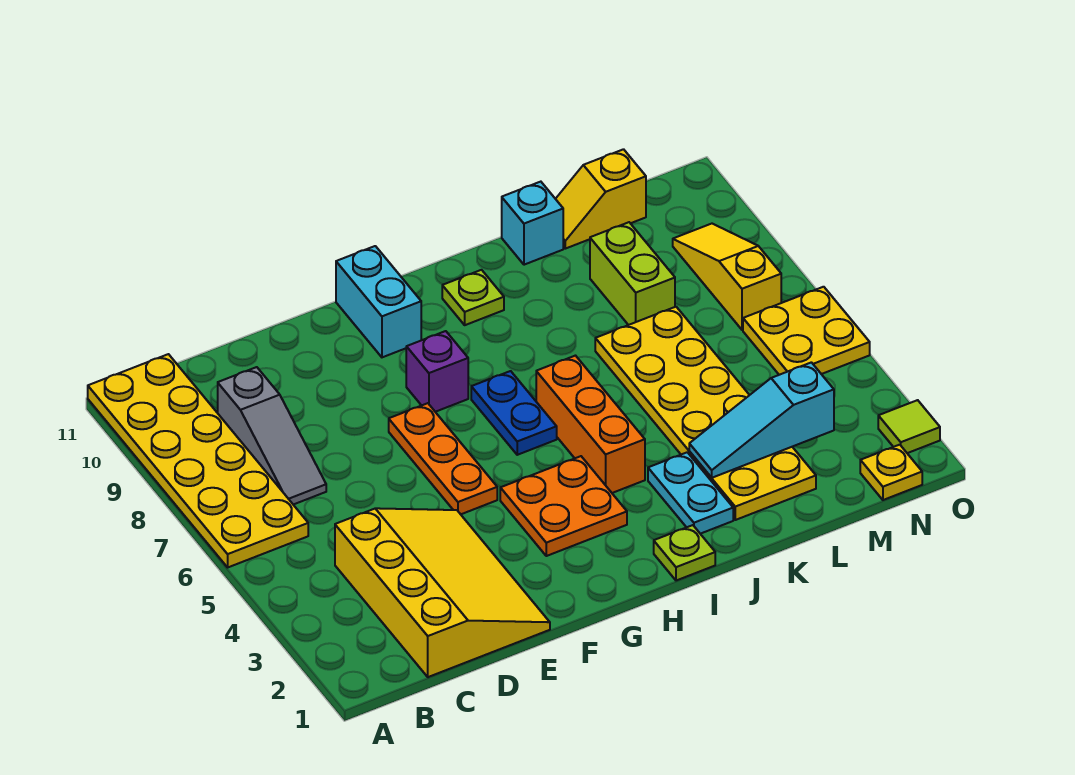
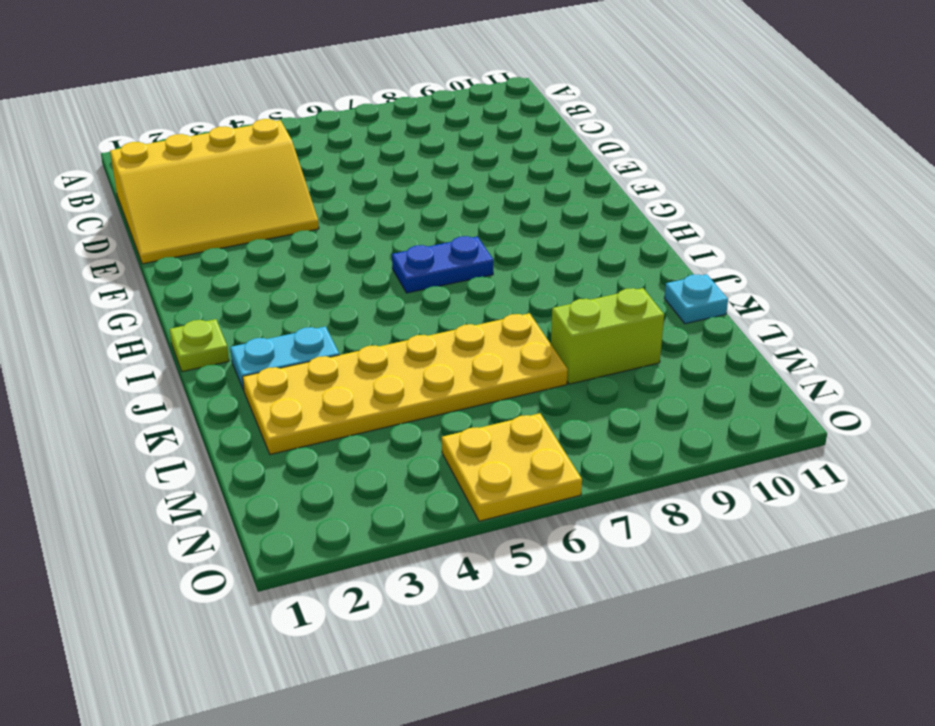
cyan plate K11 level 1 -> cyan brick K11 level 1
none -> yellow plate A6:B11 level 1
none -> grey slope C7:C9 level 1 top 9
none -> orange plate F5:F7 level 1

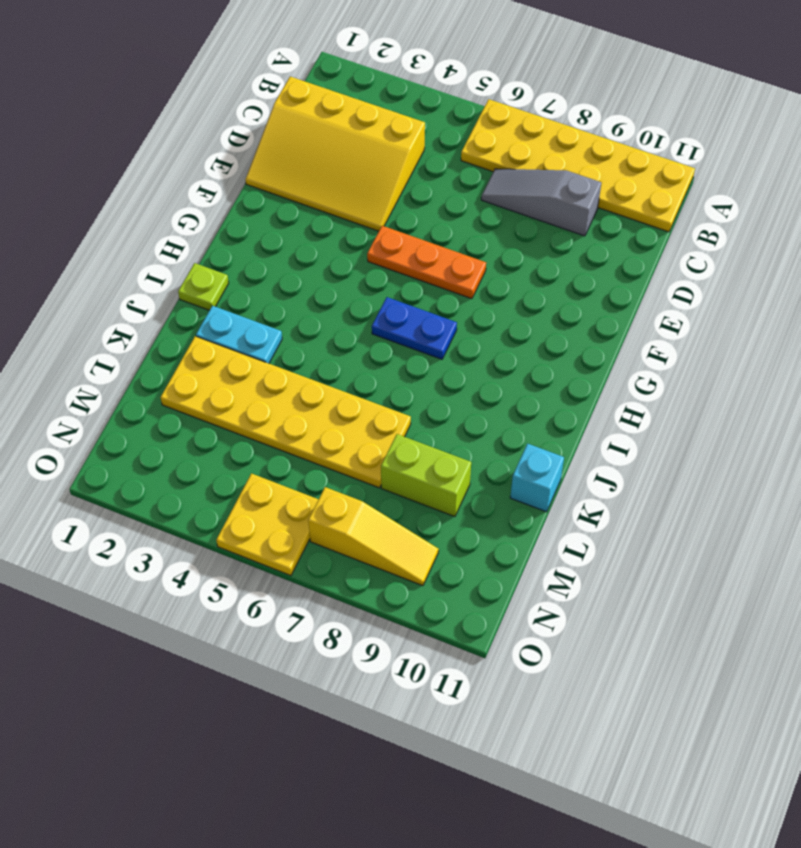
none -> orange plate G3:H4 level 1
none -> purple brick G8 level 1
none -> cyan brick G10:G11 level 1

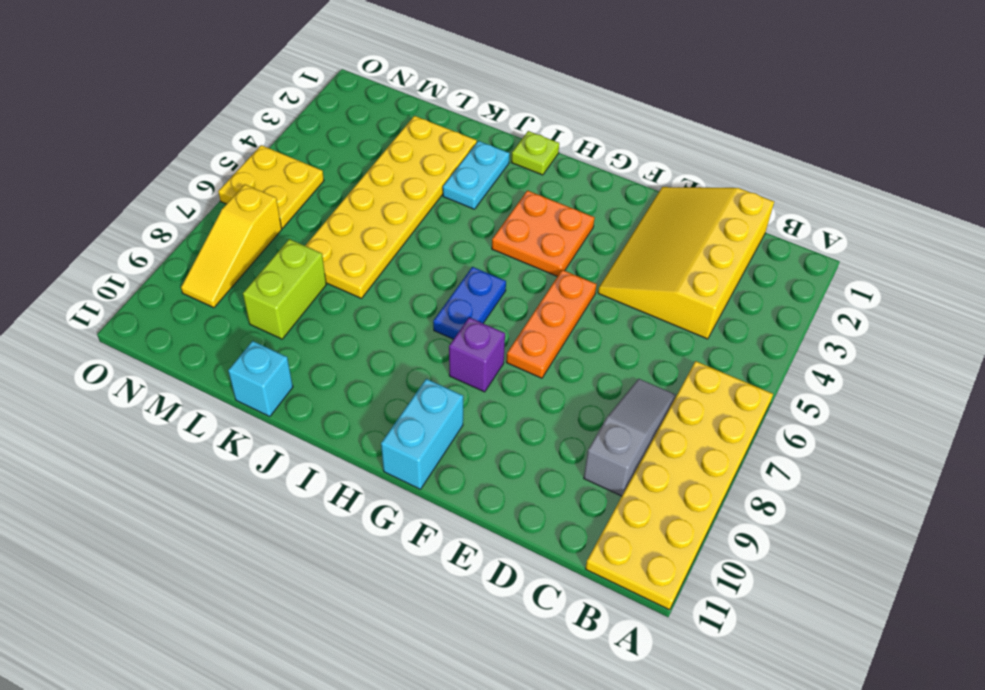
none -> orange brick I4:I6 level 1
none -> lime plate I10 level 1
none -> yellow slope L11:M11 level 1 top M

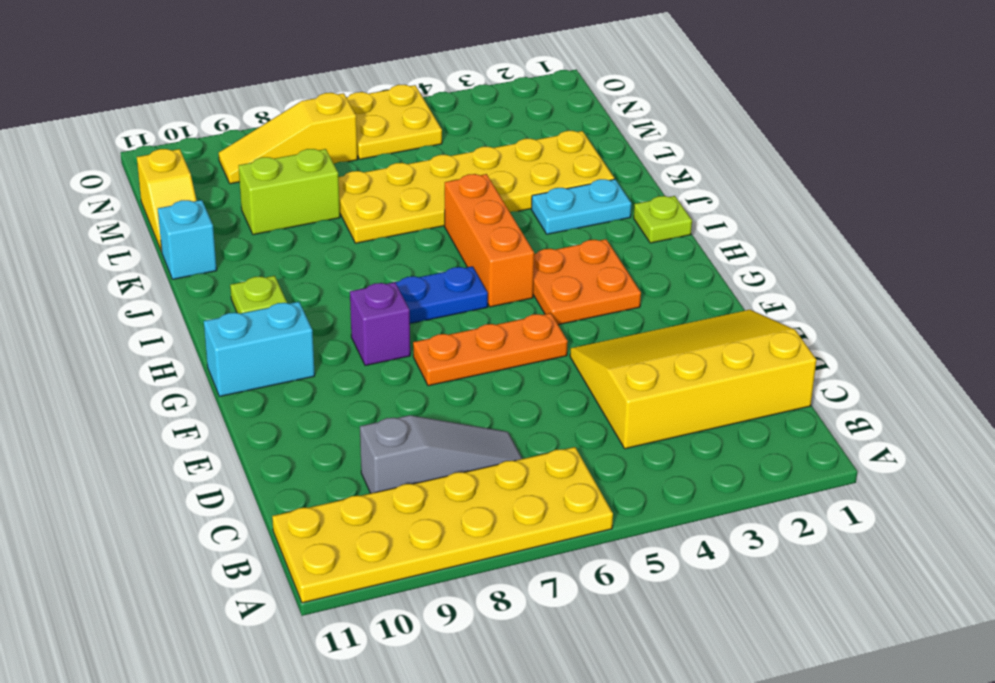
orange brick H5:J5 level 1 -> orange brick I4:I6 level 1
none -> yellow plate N1 level 1
none -> lime tile O2 level 1
none -> cyan slope K3:M3 level 2 top M

